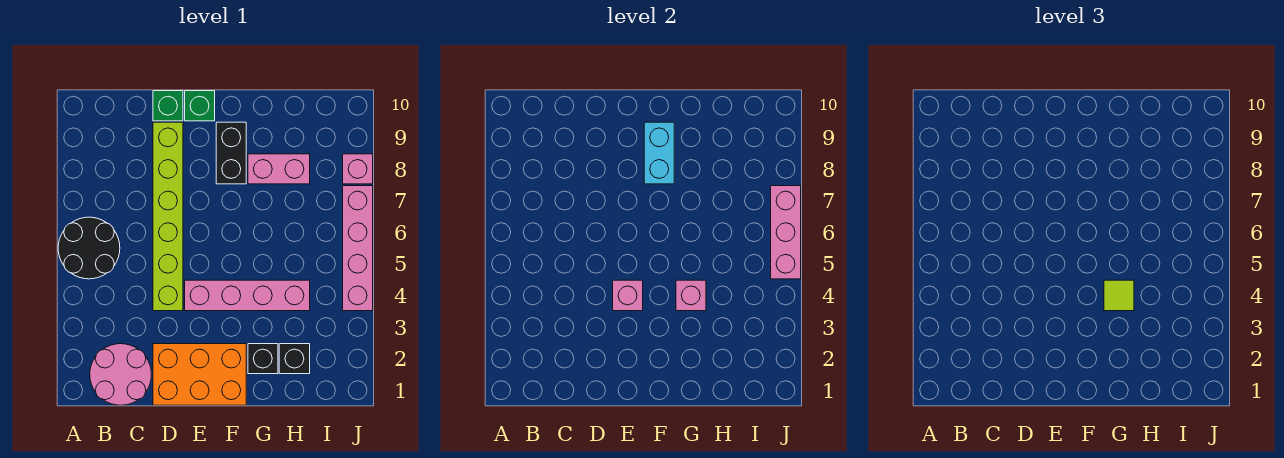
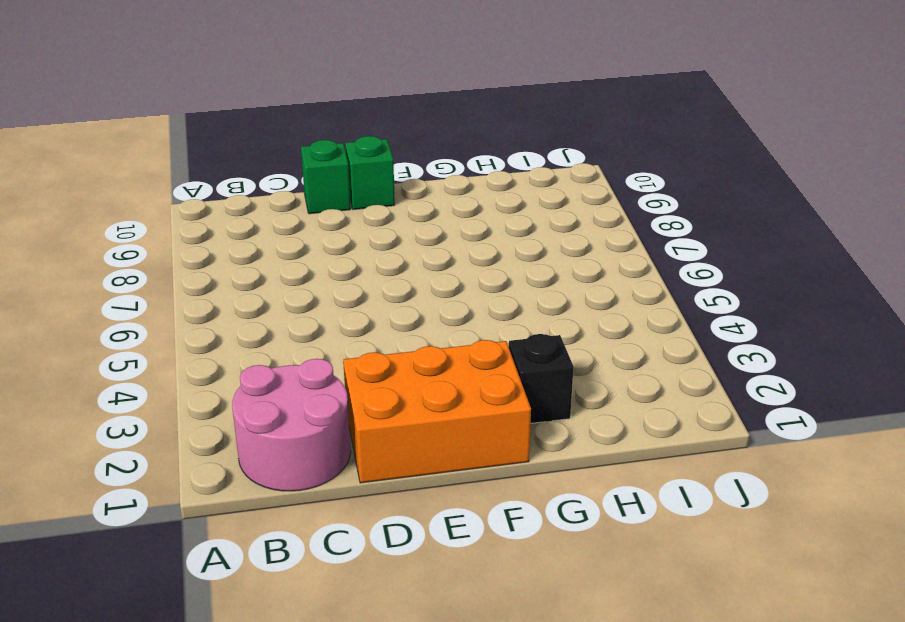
none -> black round brick A5:B6 level 1
none -> lime brick D4:D9 level 1
none -> pink brick E4:H4 level 1

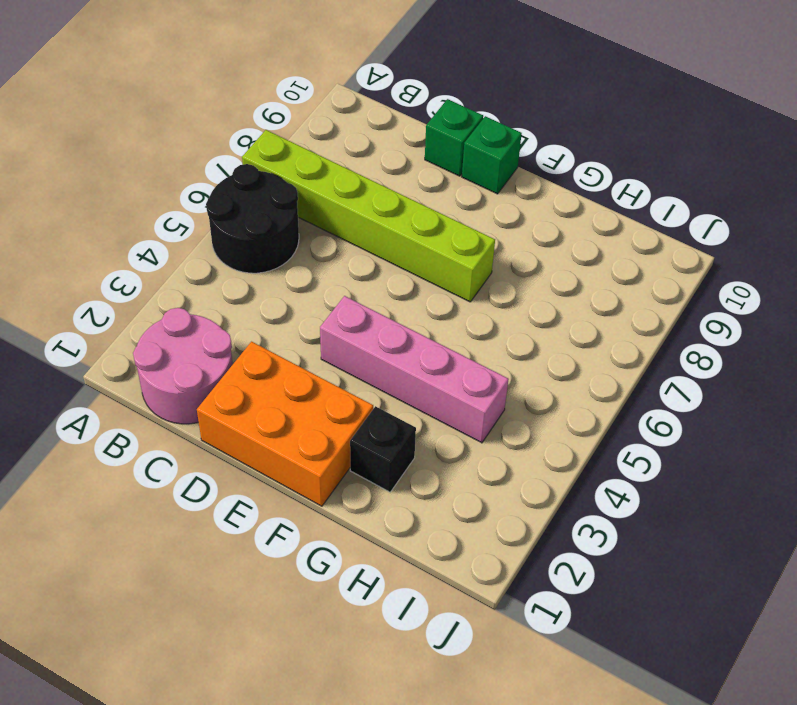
lime brick A7:F7 level 1 -> lime brick D4:D9 level 1
none -> black brick F8:F9 level 1
none -> pink brick G8:H8 level 1
none -> black brick H2 level 1

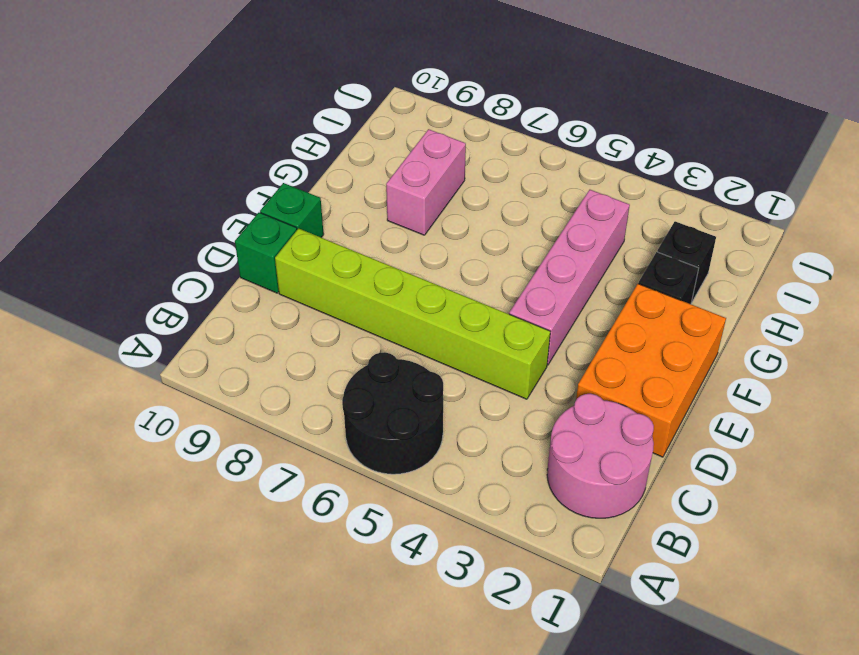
none -> black brick F8:F9 level 1
none -> pink brick J4:J7 level 1
none -> pink brick J8 level 1

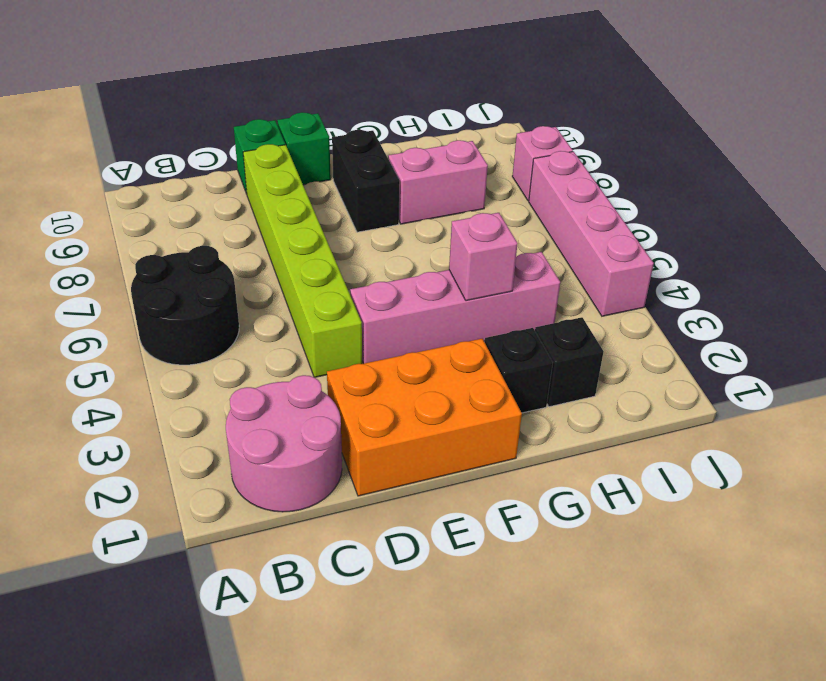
none -> pink brick E4 level 2
none -> cyan brick F8:F9 level 2
none -> pink brick J5:J7 level 2

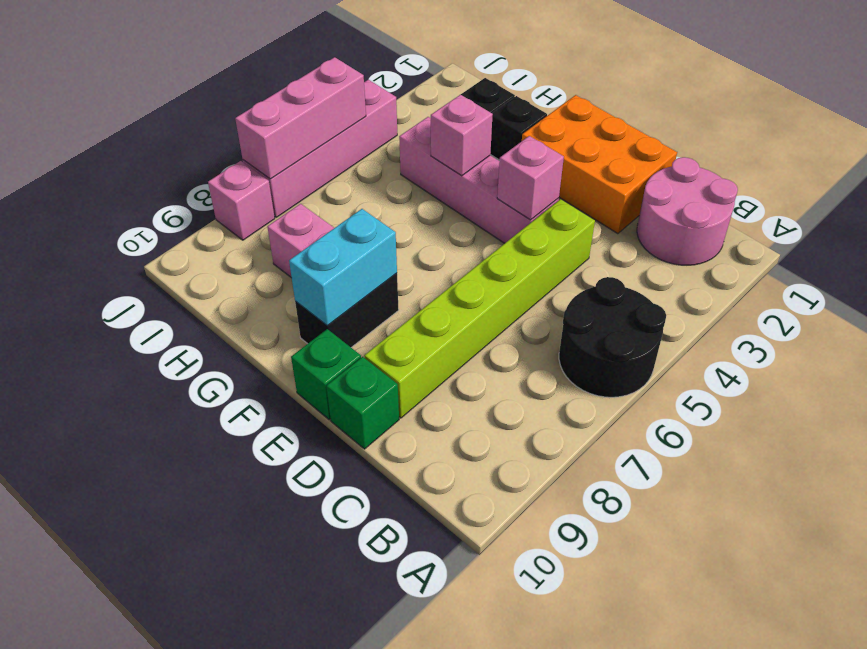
none -> lime tile G4 level 3

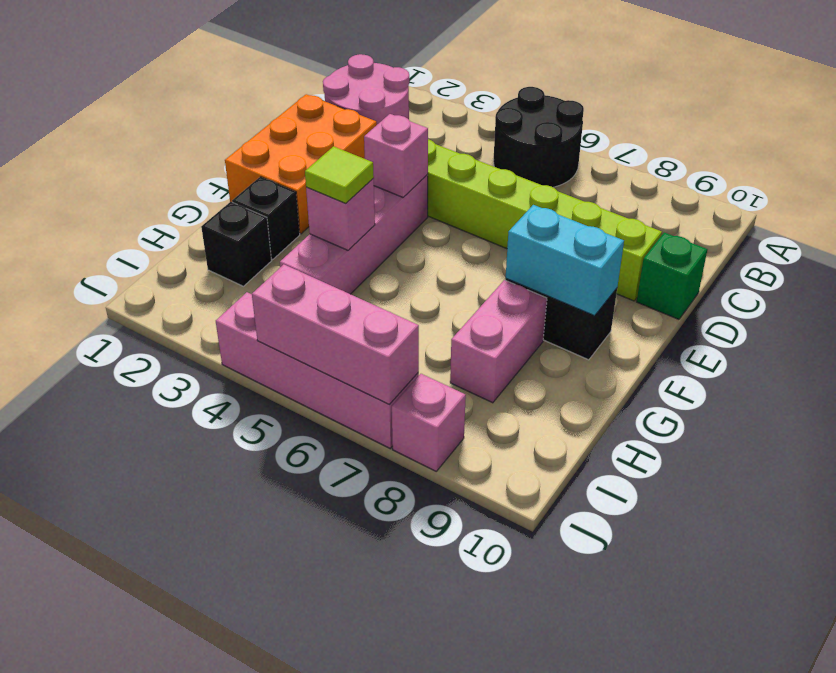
none -> green brick E10 level 1

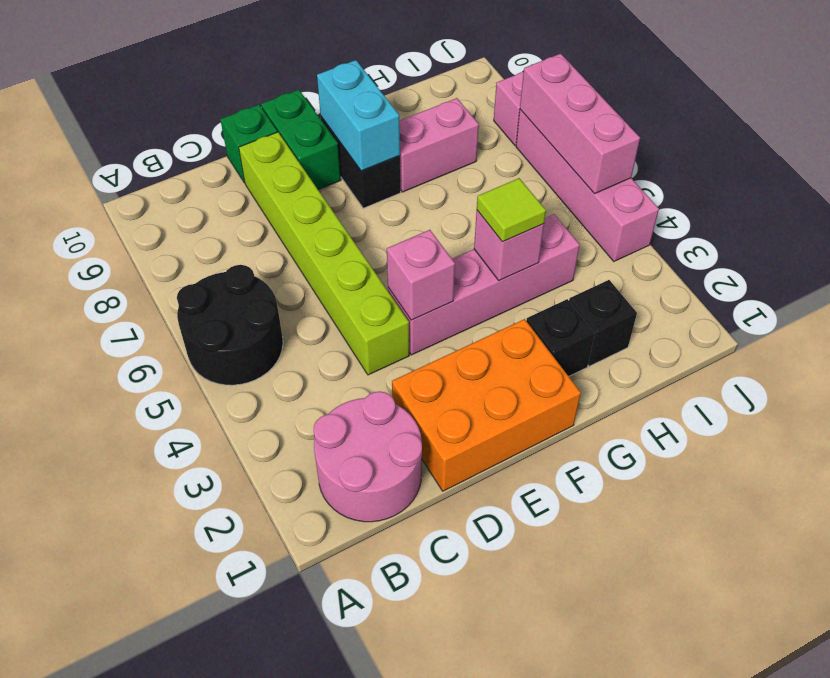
green brick E9:E10 level 1 -> green brick E10 level 1

